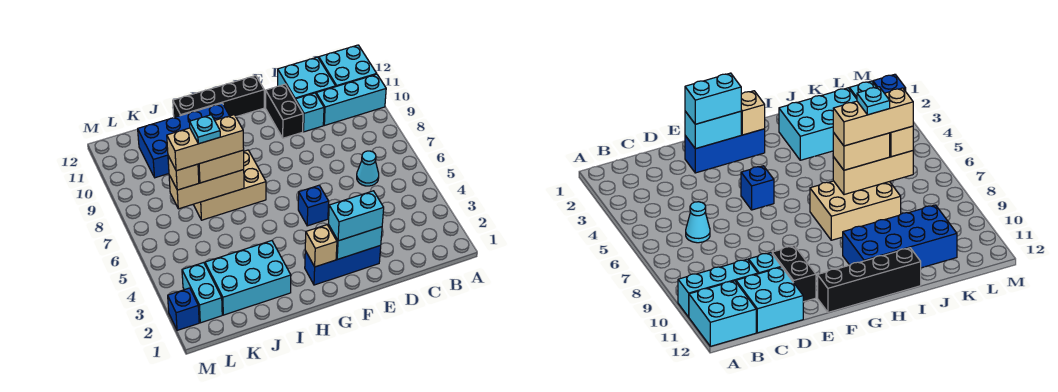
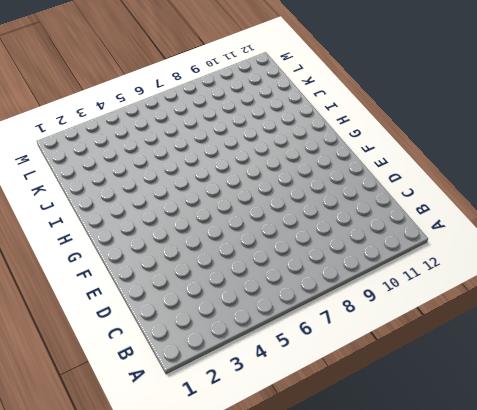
none -> cyan brick A10:C10 level 1
none -> cyan brick A11:B12 level 1
none -> cyan cone C6 level 1

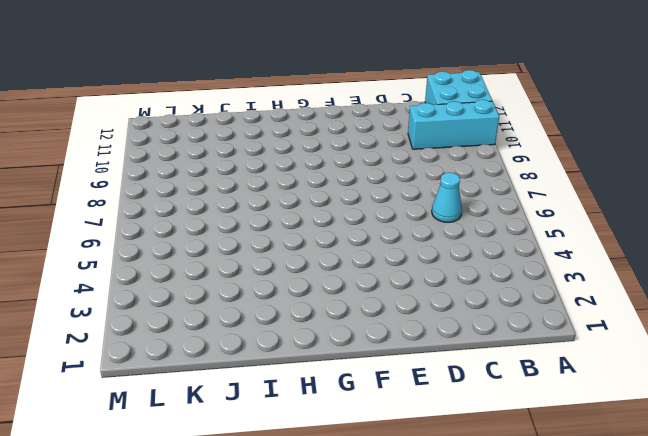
none -> cyan brick C11:D12 level 1
none -> cyan brick D10 level 1
none -> blue brick E2:G2 level 1

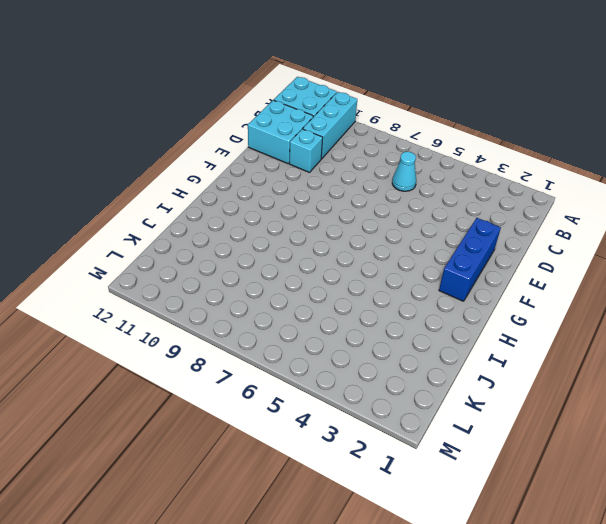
none -> black brick E10:E11 level 1
none -> blue brick F5 level 1
none -> black brick F12:I12 level 1

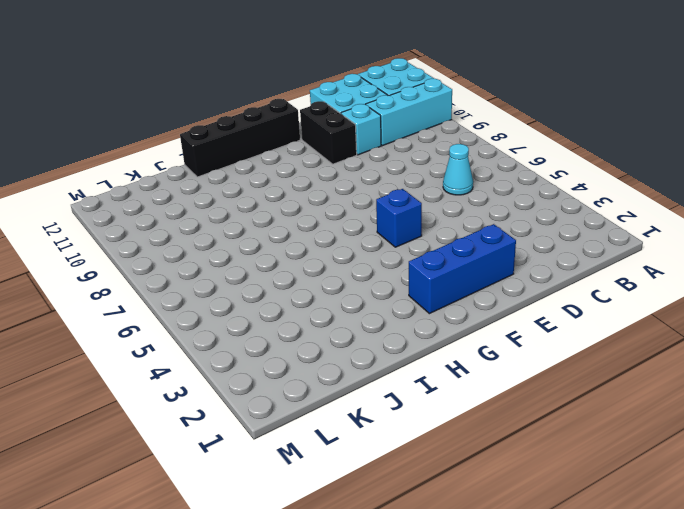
none -> tan brick H7:J8 level 1
none -> blue brick H10:K11 level 1
none -> cyan brick I2:K3 level 1

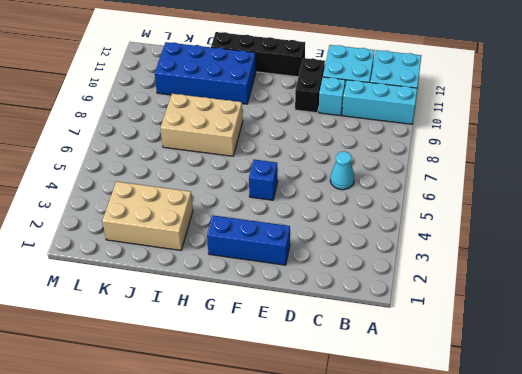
tan brick I2:K3 level 1 -> cyan brick I2:K3 level 1
none -> cyan brick L2:L3 level 1
none -> blue brick M2 level 1
none -> cyan brick E2:F2 level 2

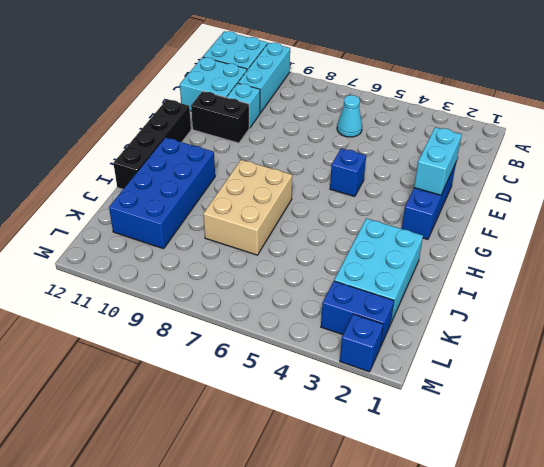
blue brick L2:L3 level 1 -> cyan brick L2:L3 level 1
none -> tan brick G2 level 2
none -> tan brick I7:K7 level 2
none -> cyan brick E2:F2 level 3

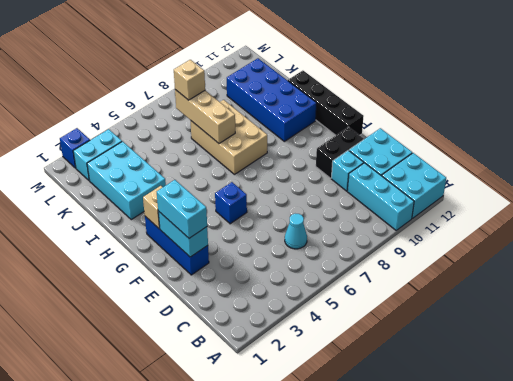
none -> tan brick I7:J7 level 3
none -> tan brick I7:K7 level 4
none -> cyan plate J7 level 5

